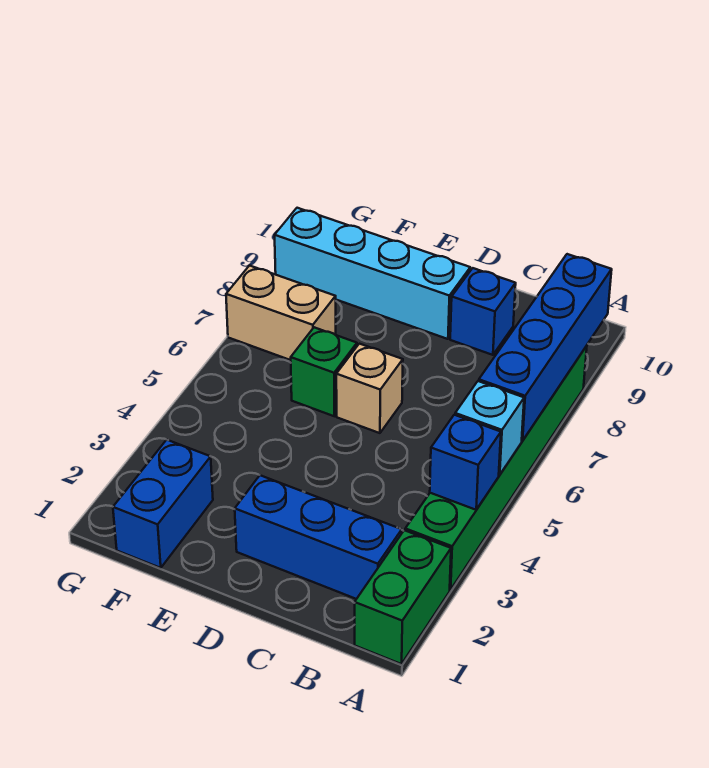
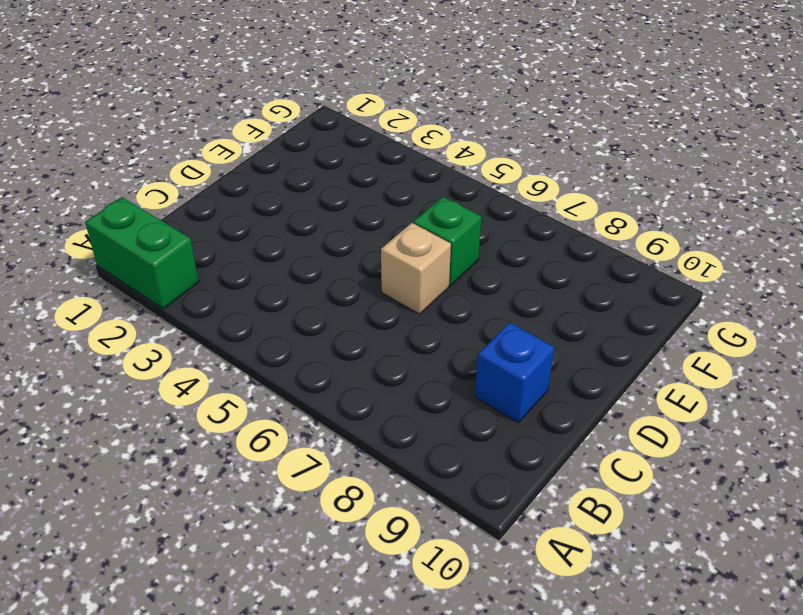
none -> green brick A3:A8 level 1
none -> blue brick B2:D2 level 1
none -> cyan brick D9:G9 level 1

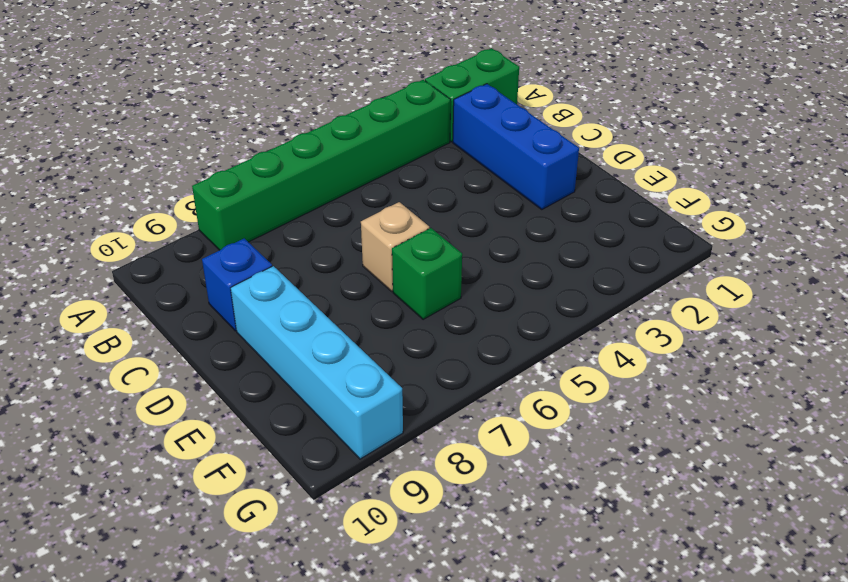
none -> blue brick F1:F2 level 1
none -> tan brick F7:G7 level 1
none -> blue brick A4 level 2

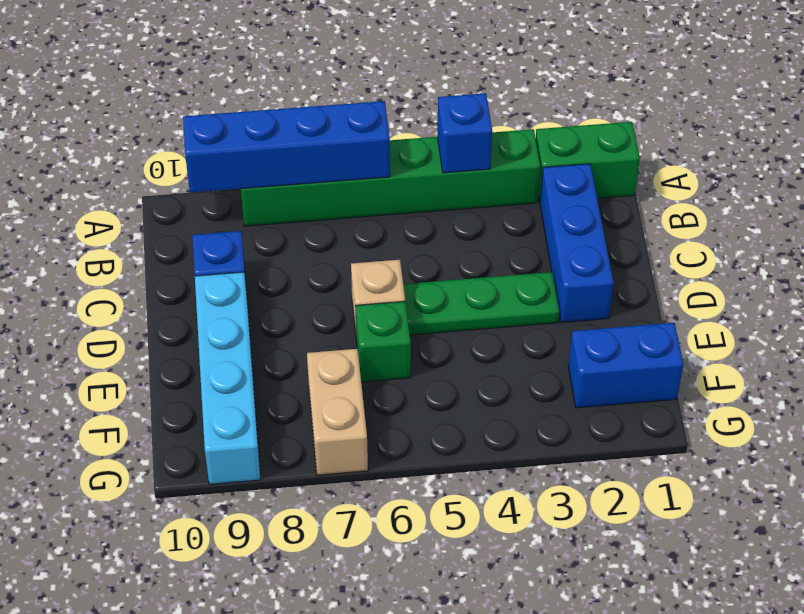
green plate D3:D5 level 1 -> none
none -> cyan brick A5 level 2

